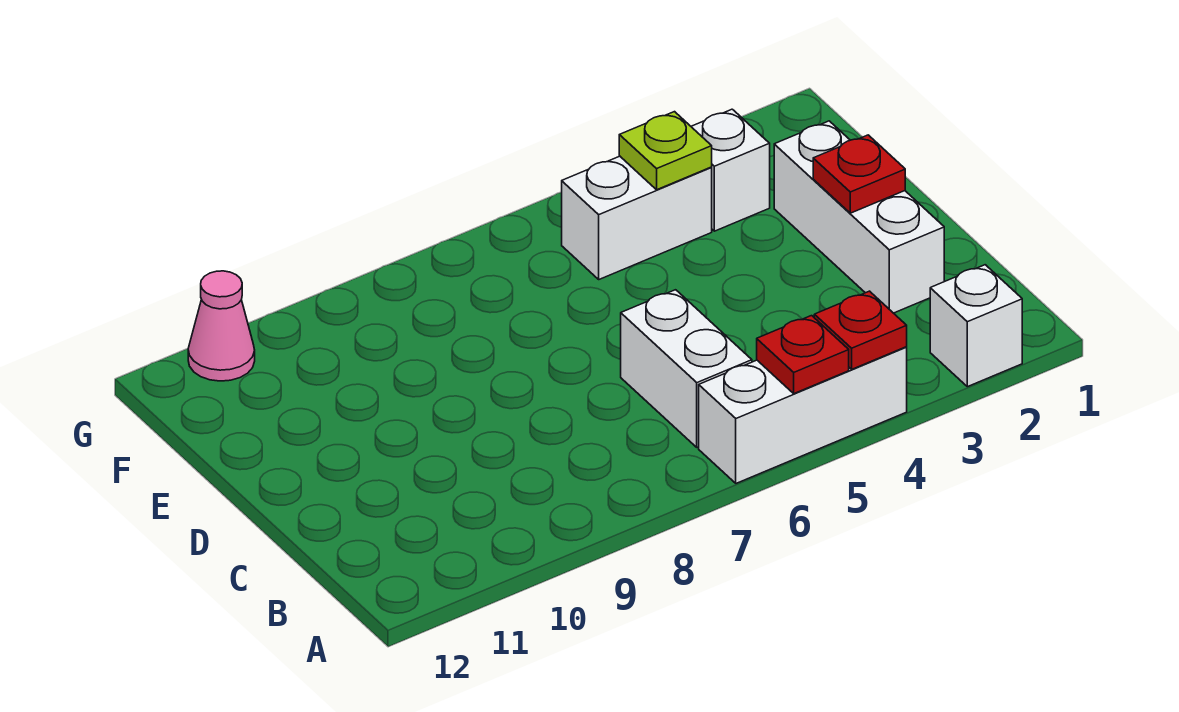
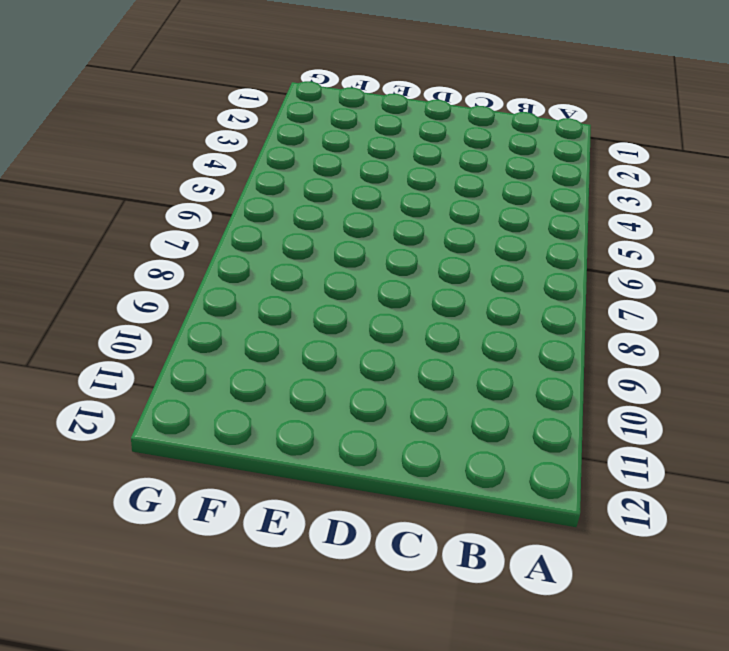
none -> white brick A2 level 1
none -> white brick A4:A6 level 1

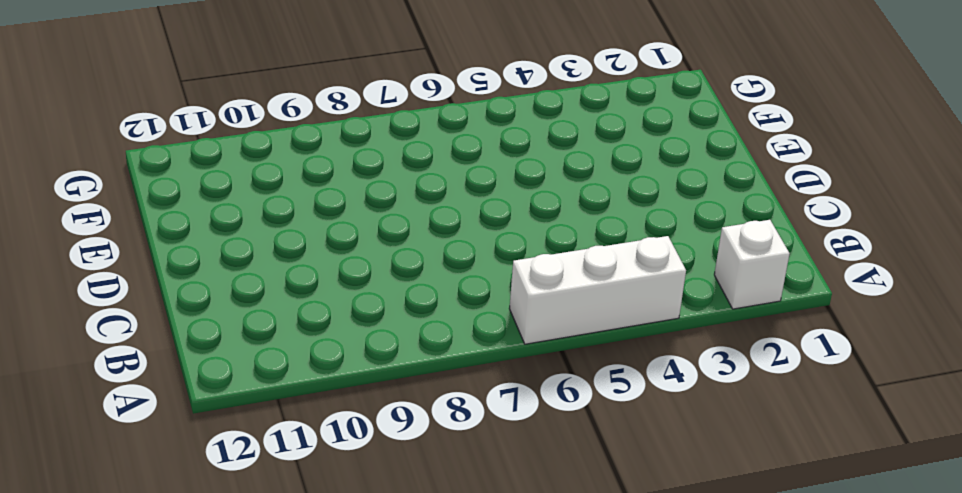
none -> white brick B6:C6 level 1
none -> white brick C2:E2 level 1

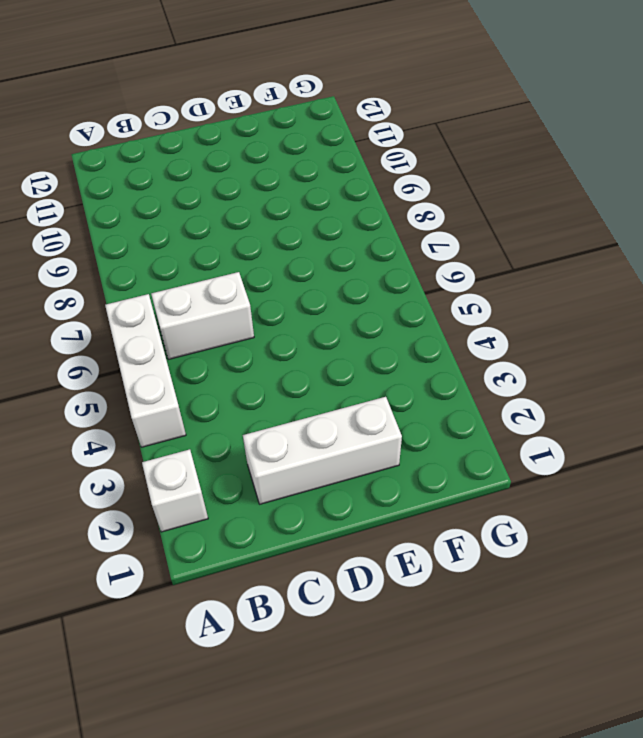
none -> white brick F3 level 1
none -> white brick F4:F5 level 1

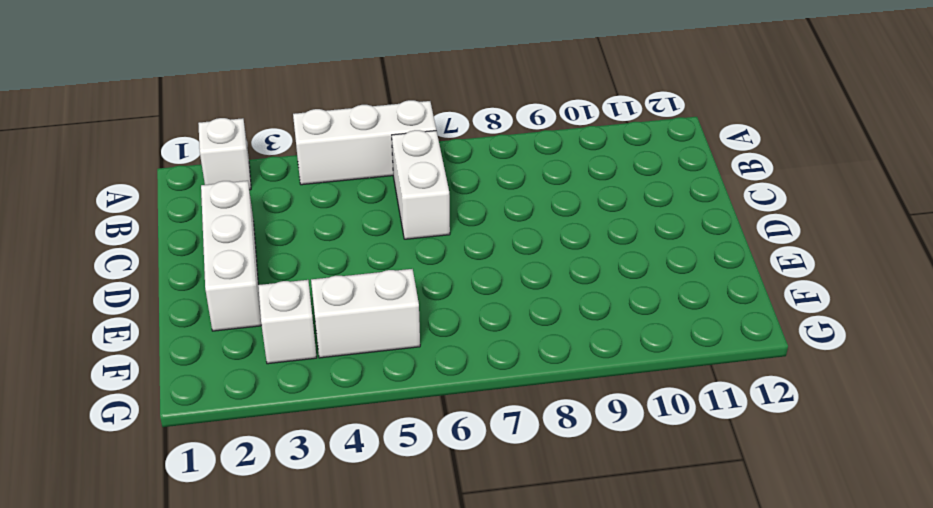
none -> pink cone G11 level 1
none -> red plate A4 level 2

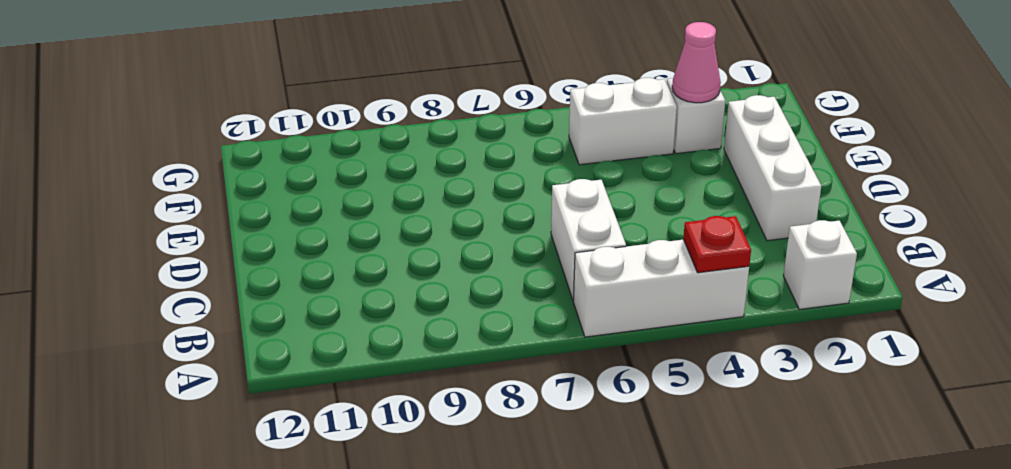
pink cone F3 level 2 -> pink cone G11 level 1
none -> red plate A5 level 2
none -> red plate D2 level 2

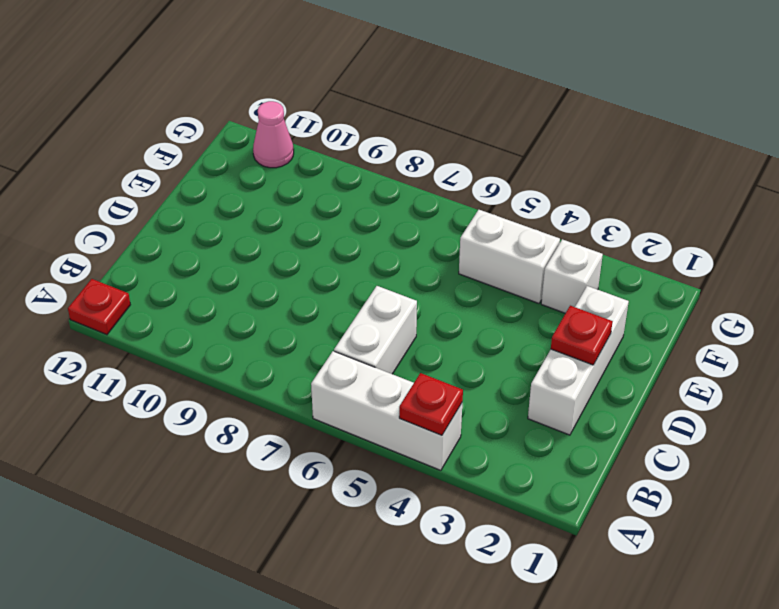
red plate A12 level 1 -> red plate A5 level 2
none -> white brick A2 level 1
none -> lime plate F4 level 2

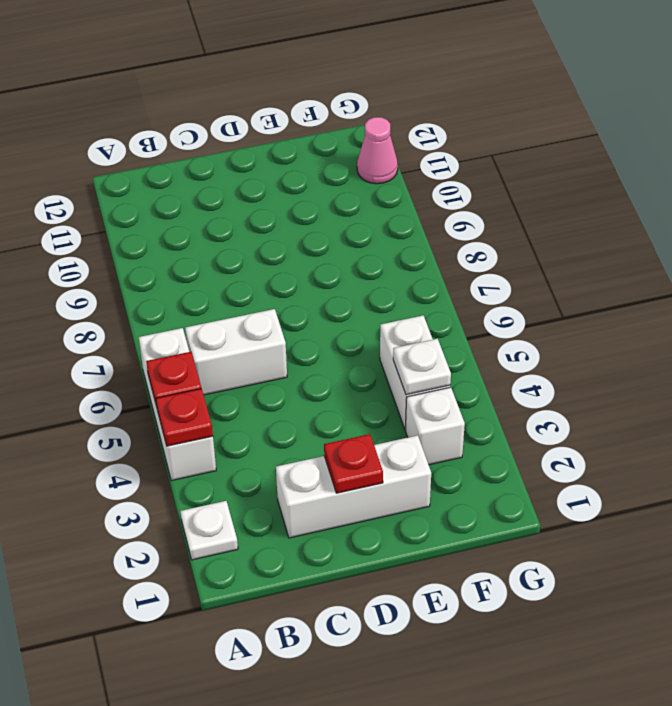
white plate A2 level 1 -> white brick A2 level 1
white plate F4 level 2 -> lime plate F4 level 2

